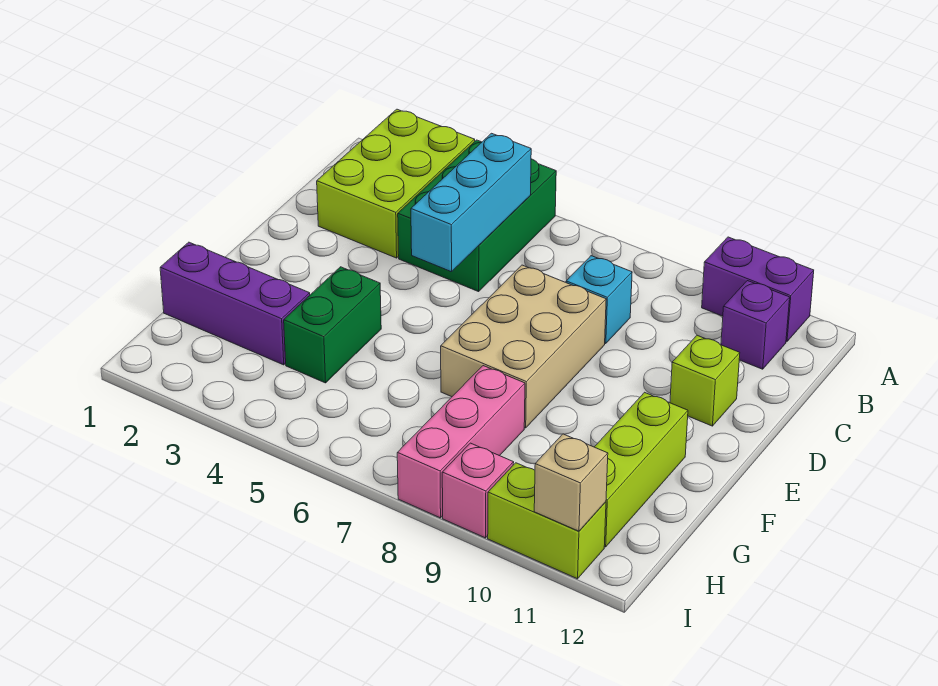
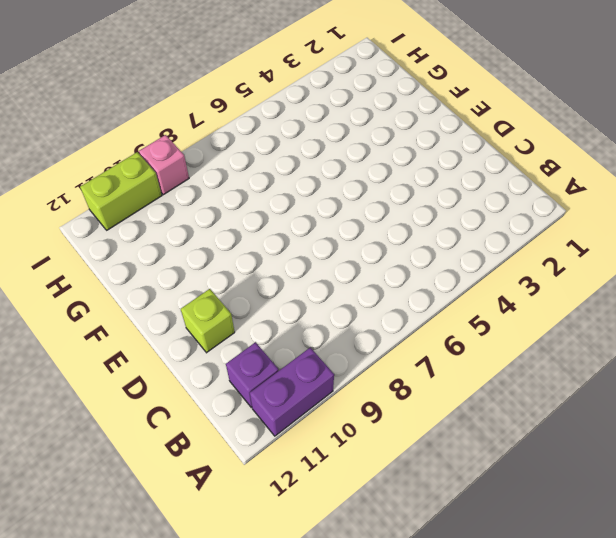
none -> lime brick A2:C3 level 1
none -> green brick A4:C5 level 1
none -> cyan brick C8 level 1

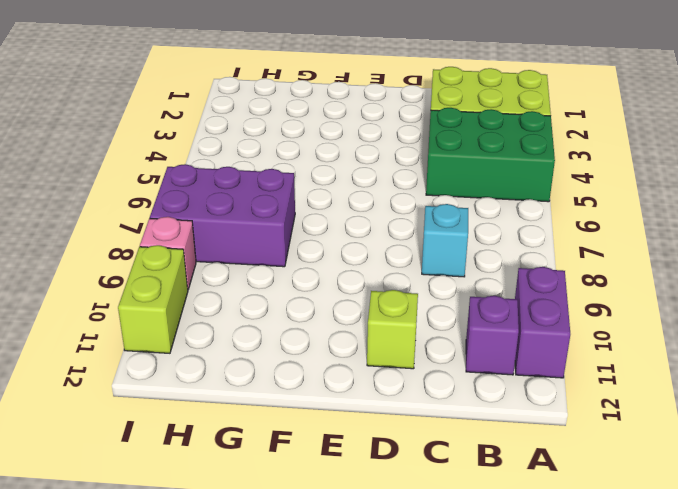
purple brick G7:I8 level 1 -> pink brick G8:I8 level 1
none -> tan brick D7:F8 level 1
none -> green brick F4:G4 level 1
none -> lime brick F11:H11 level 1

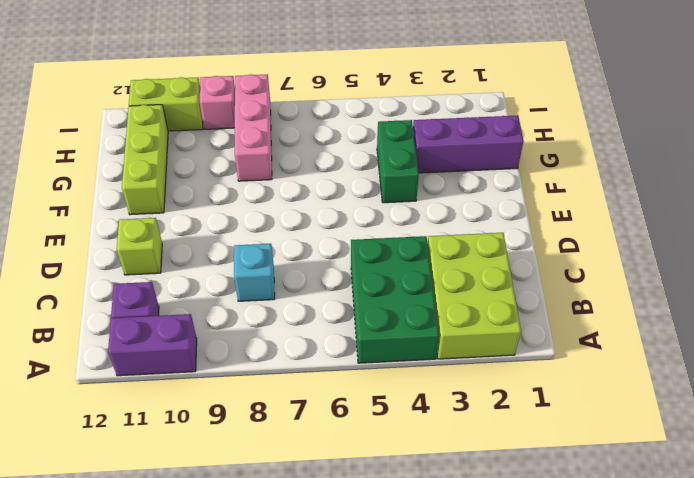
none -> tan brick D7:F8 level 1
none -> cyan brick B5:D5 level 2
none -> tan brick I11 level 2

